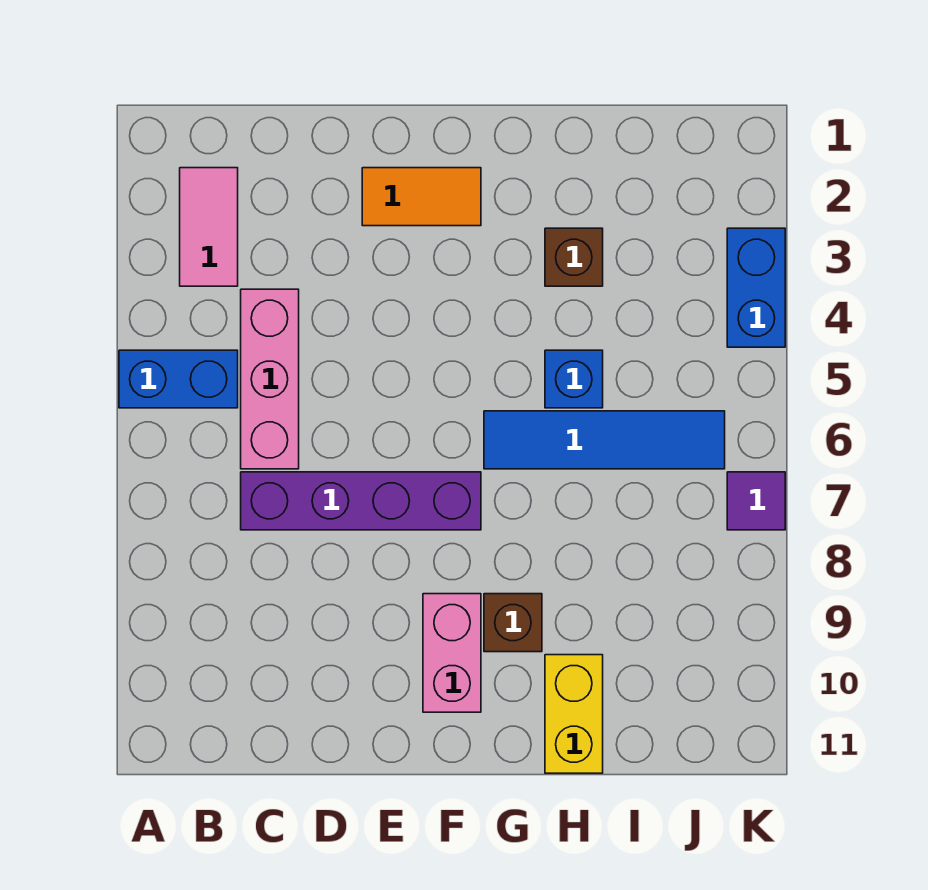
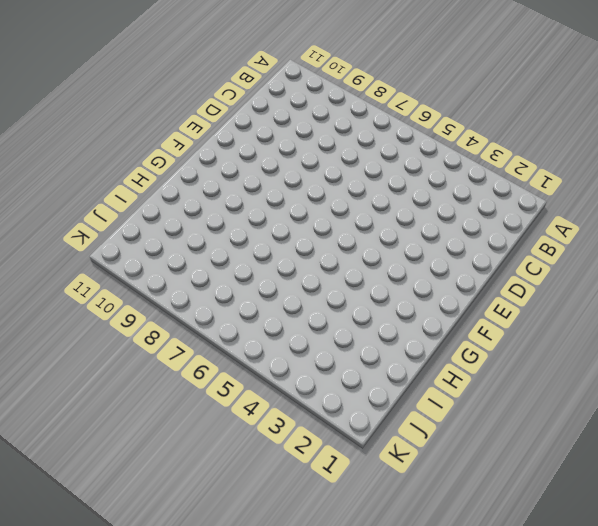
none -> blue brick A5:B5 level 1
none -> pink tile B2:B3 level 1
none -> pink brick C4:C6 level 1

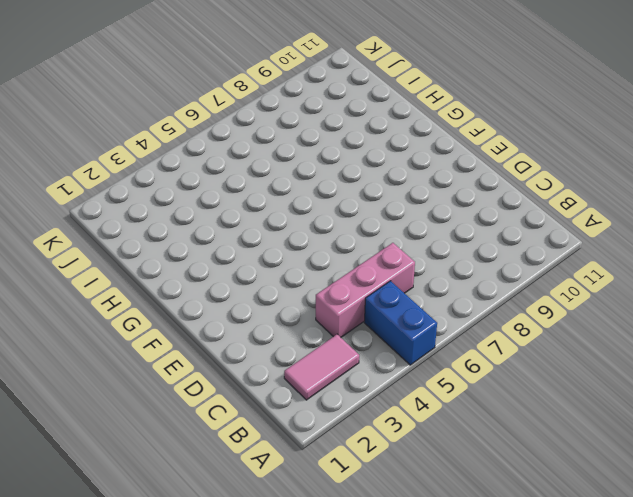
none -> purple brick C7:F7 level 1
none -> orange tile E2:F2 level 1
none -> pink brick F9:F10 level 1

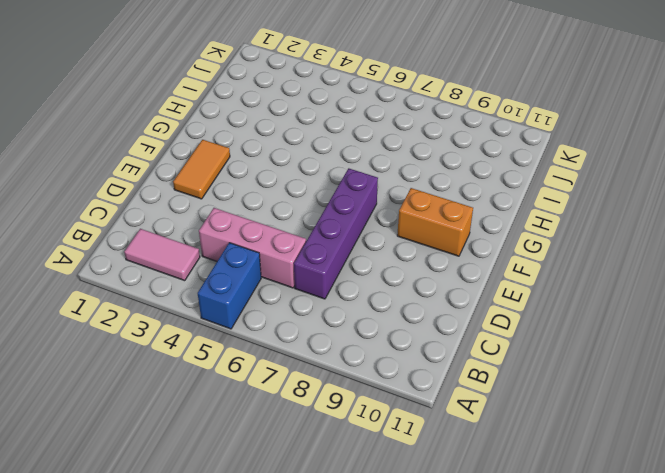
orange brick F9:F10 level 1 -> pink brick F9:F10 level 1
none -> blue tile G6:J6 level 1
none -> brown brick G9 level 1
none -> brown brick H3 level 1

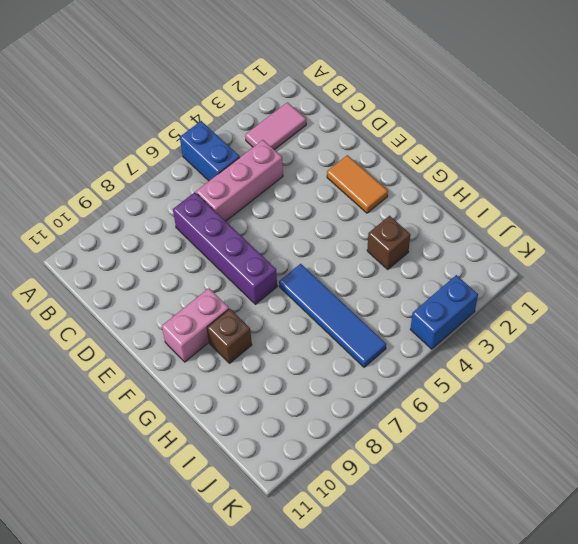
none -> blue brick H5 level 1
none -> yellow brick H10:H11 level 1
none -> purple tile K7 level 1

